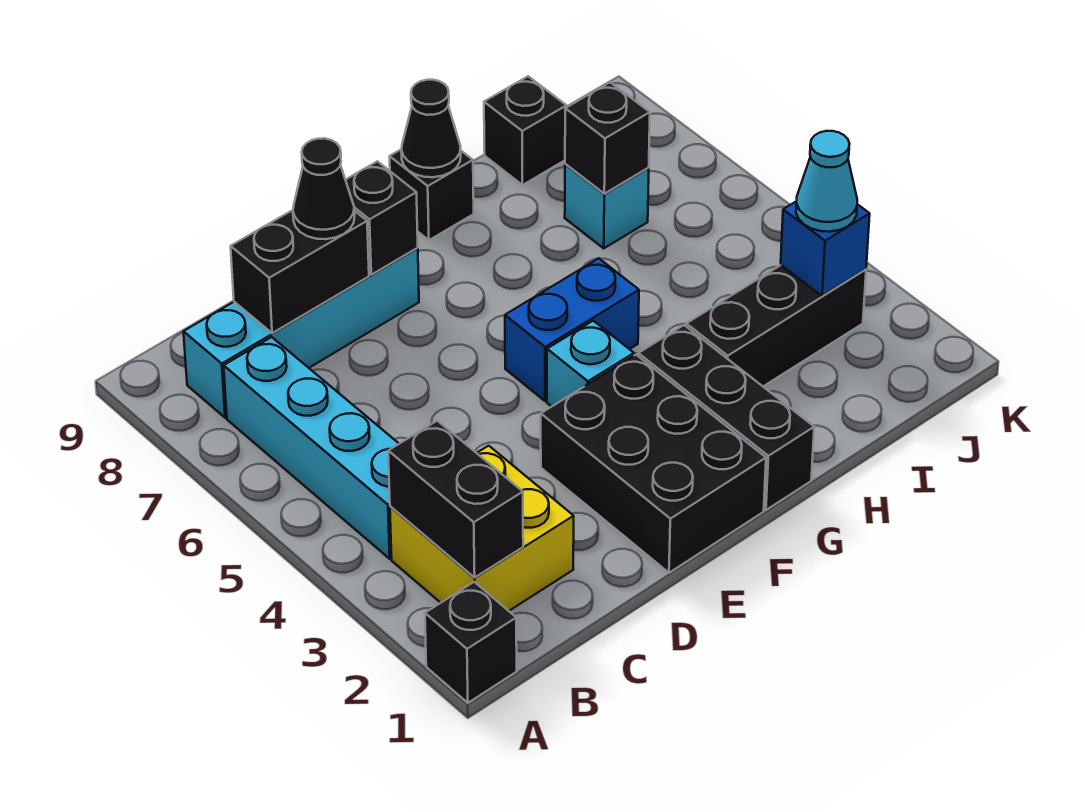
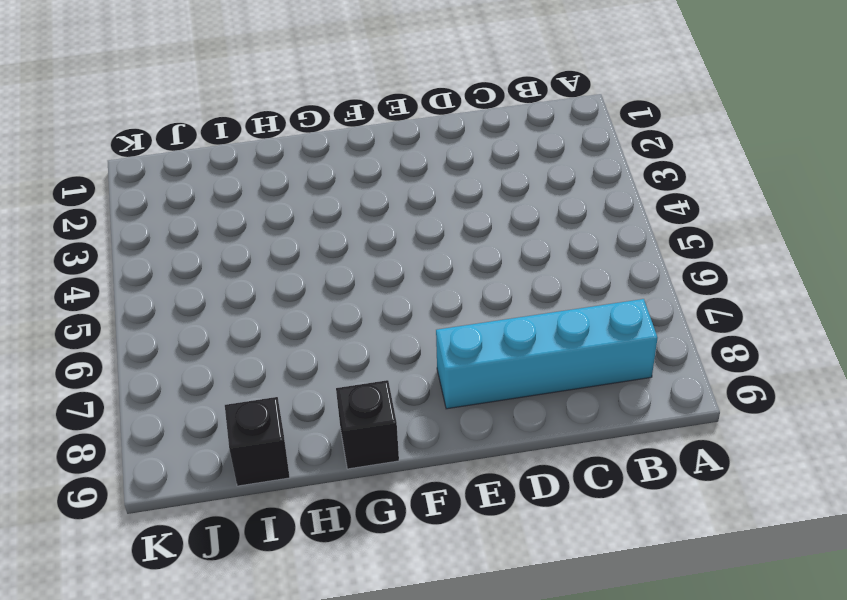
none -> black brick A1 level 1
none -> yellow brick B2:C3 level 1
none -> cyan brick B4:B7 level 1

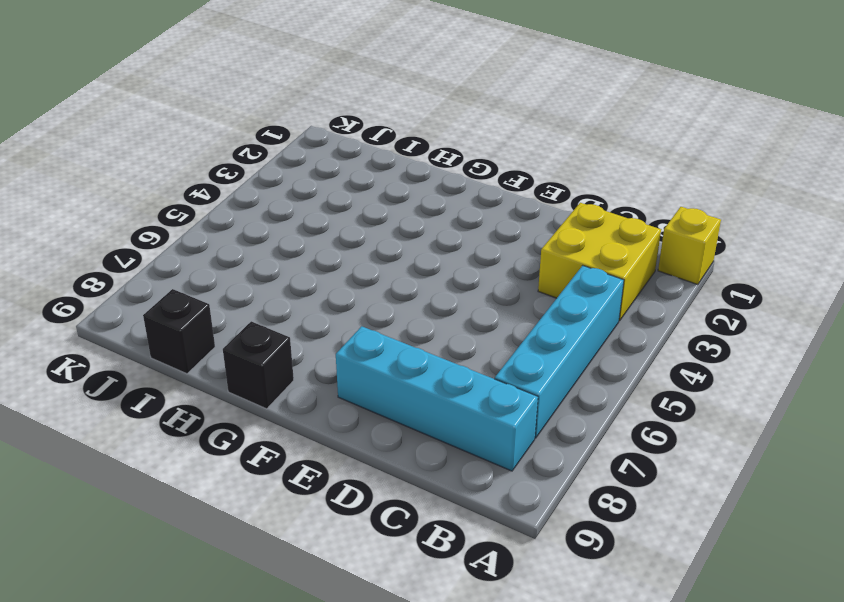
yellow brick A1 level 1 -> black brick A1 level 1
none -> black brick E1:F3 level 1
none -> cyan brick F4 level 1
none -> blue brick F5:G5 level 1

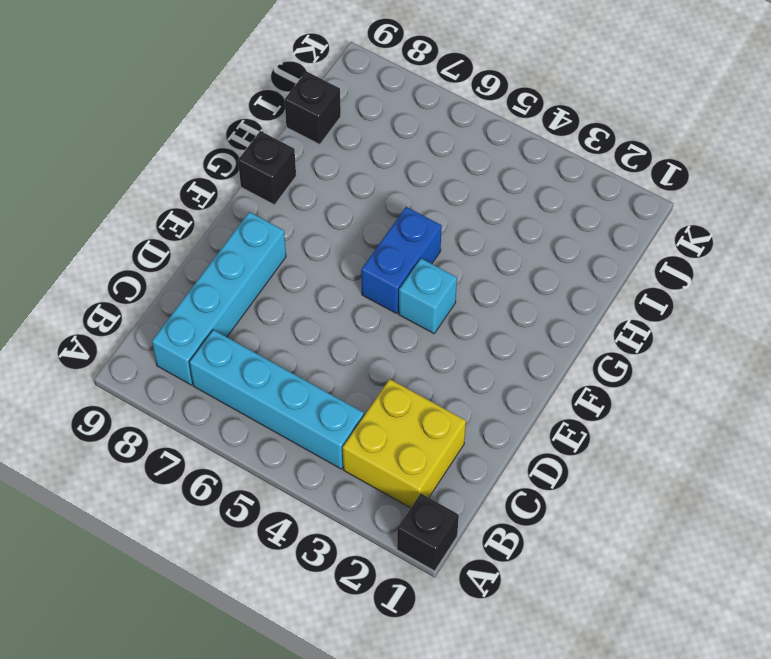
none -> black brick E1:F3 level 1
none -> black brick G1:G3 level 1
none -> black brick H3:J3 level 1

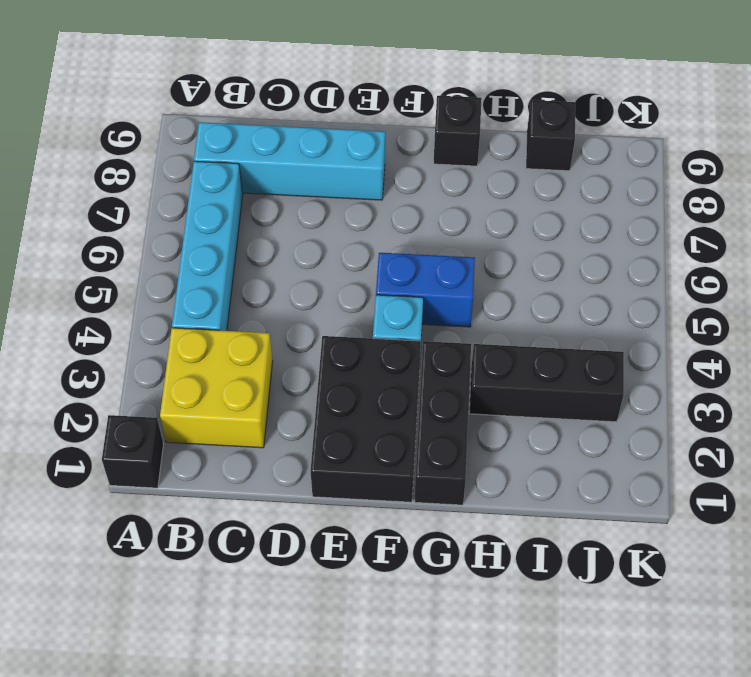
none -> cyan brick I7 level 1
none -> black brick B2:B3 level 2
none -> black brick C8:D8 level 2

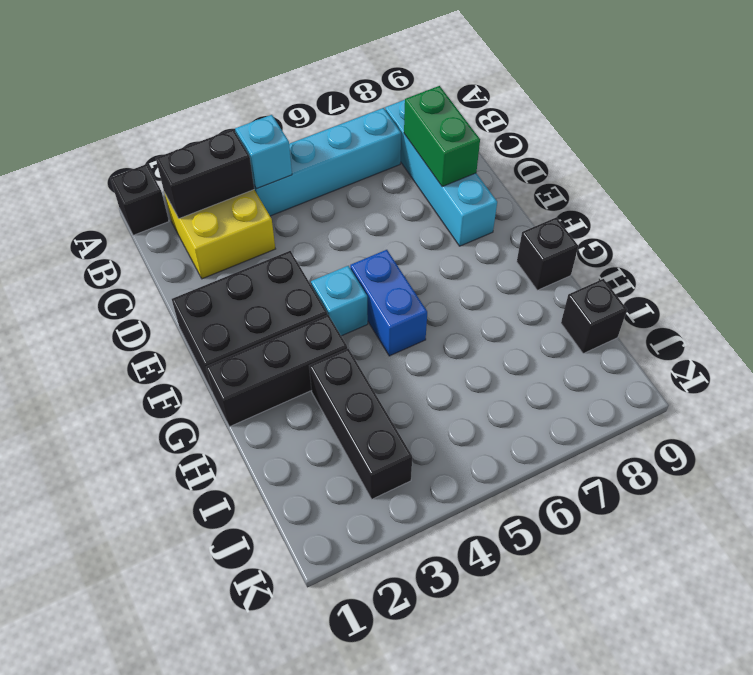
cyan brick B4 level 2 -> cyan brick I7 level 1
green brick C8:D8 level 2 -> black brick C8:D8 level 2
none -> black brick E8 level 2
none -> black cone G9 level 2
none -> black brick I7 level 2

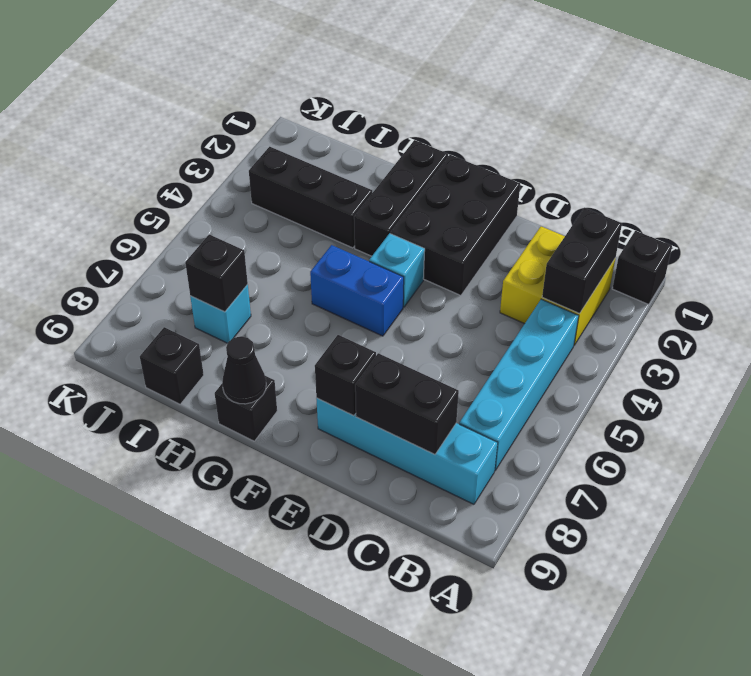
none -> blue brick J3 level 2
none -> black cone D8 level 3
none -> cyan cone J3 level 3

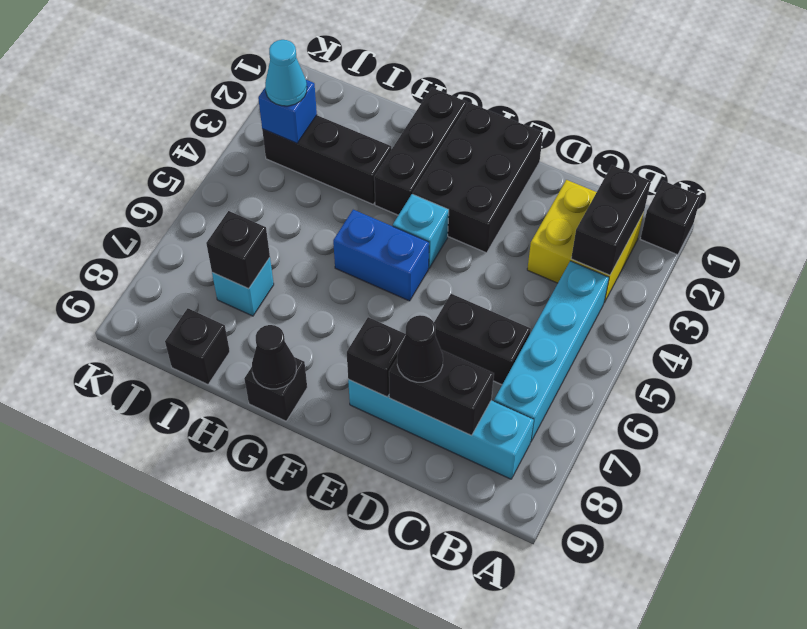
black brick C6:D6 level 1 -> none

